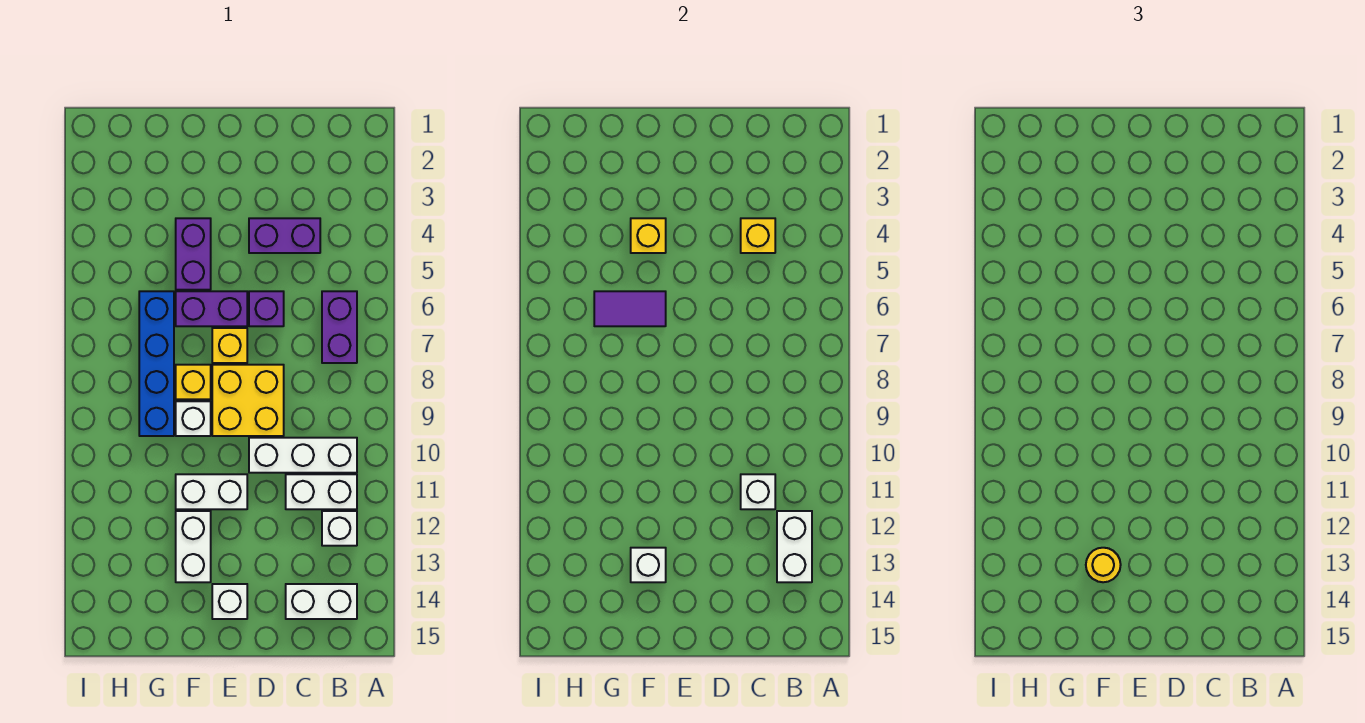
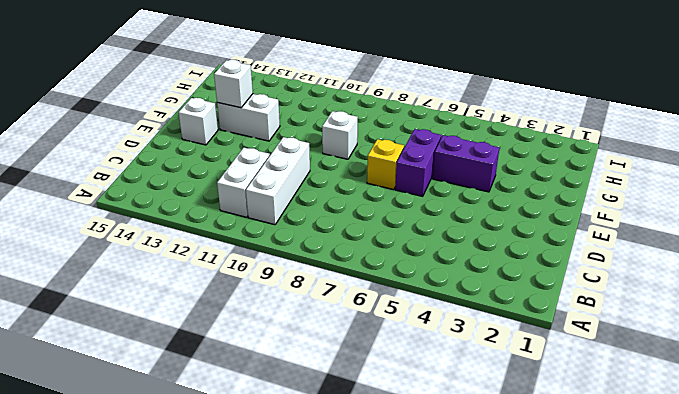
none -> purple brick B6:B7 level 1
none -> white brick B12 level 1
none -> white brick B14:C14 level 1

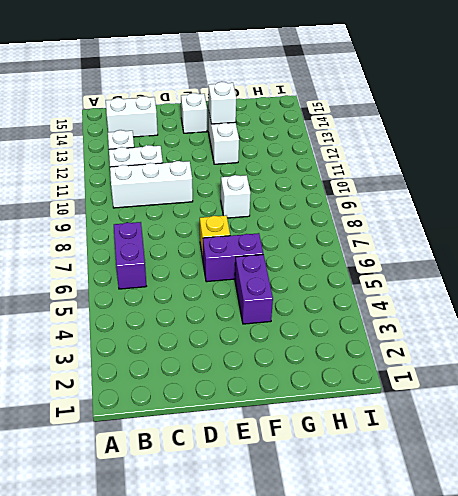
none -> purple brick C4:D4 level 1
none -> purple brick D6 level 1
none -> yellow brick D8:E9 level 1

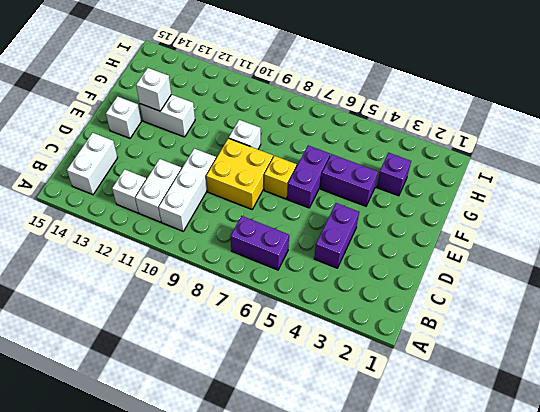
purple brick G3 level 1 -> purple brick D6 level 1
none -> white brick E11:F11 level 1
none -> yellow brick F8 level 1
none -> blue brick G6:G9 level 1

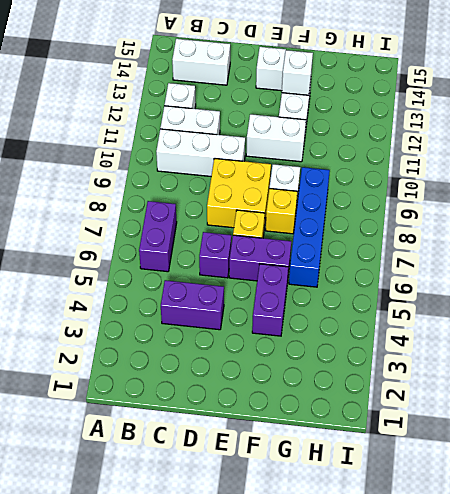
none -> white brick B12:B13 level 2
none -> yellow brick C4 level 2
none -> white brick C11 level 2

